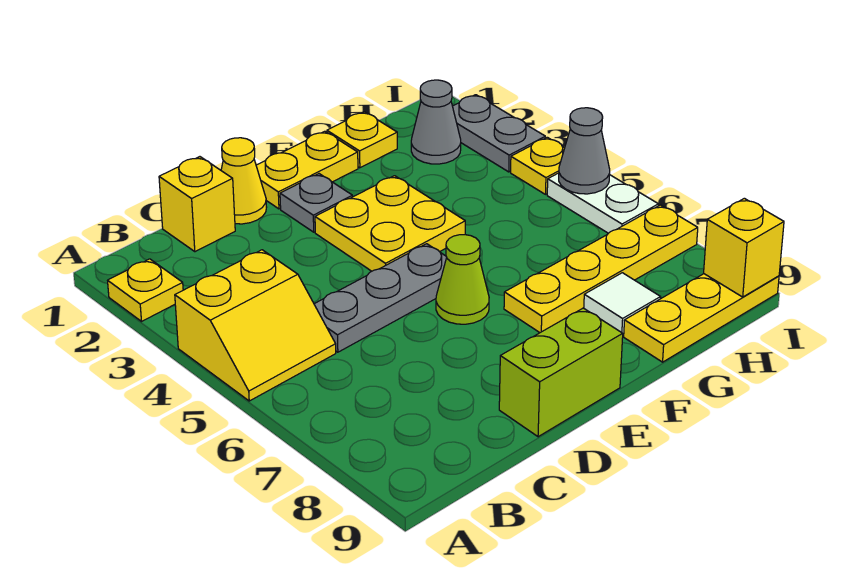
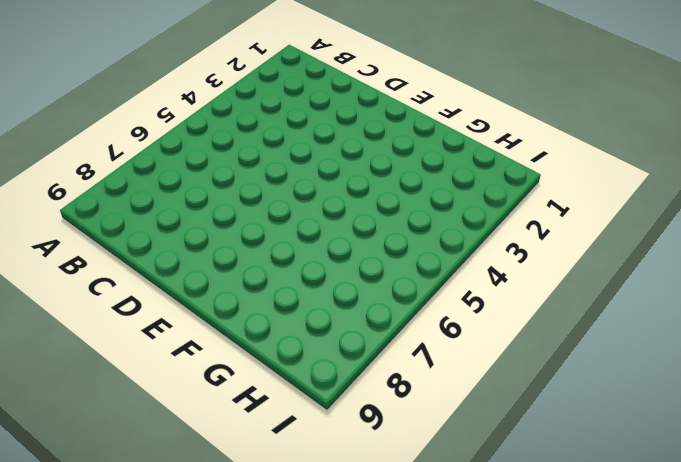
none -> yellow plate A2 level 1
none -> yellow slope A4:B5 level 1 top 4
none -> yellow brick C1 level 1

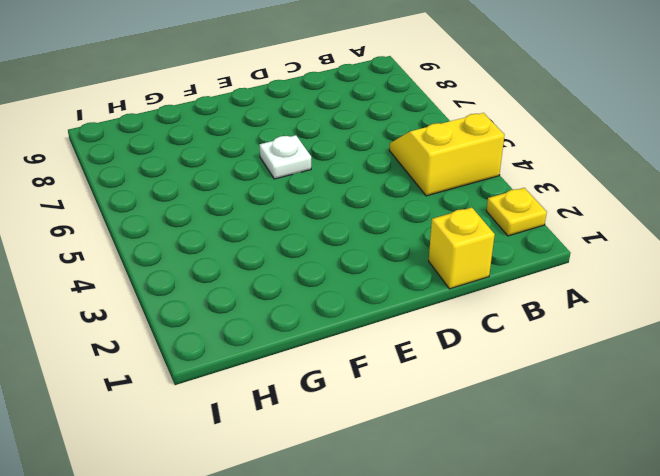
white plate E6 level 1 -> lime cone E6 level 1
none -> grey plate C5:E5 level 1
none -> yellow cone D1 level 1
none -> lime brick D9:E9 level 1

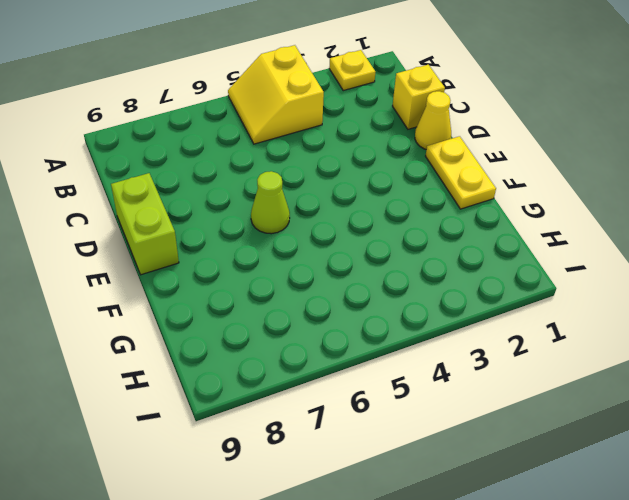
none -> grey plate C5:E5 level 1
none -> grey plate E2 level 1
none -> yellow plate E3:F4 level 1

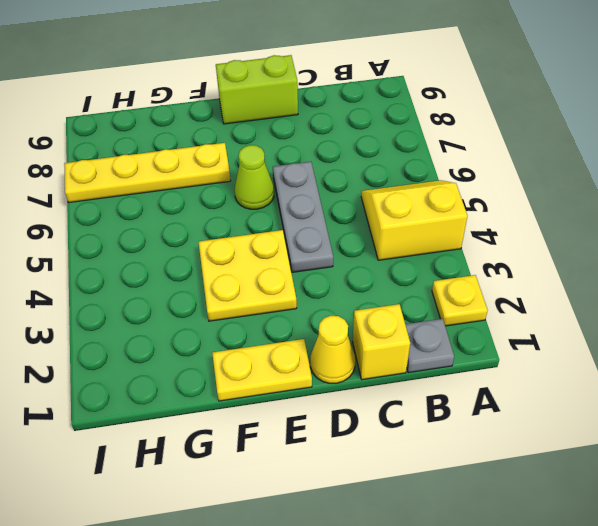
grey plate B1 level 1 -> grey plate E2 level 1
grey plate D4:D6 level 1 -> grey plate C5:E5 level 1
none -> yellow plate G1 level 1
none -> white tile G8 level 1
none -> yellow plate G9:I9 level 1

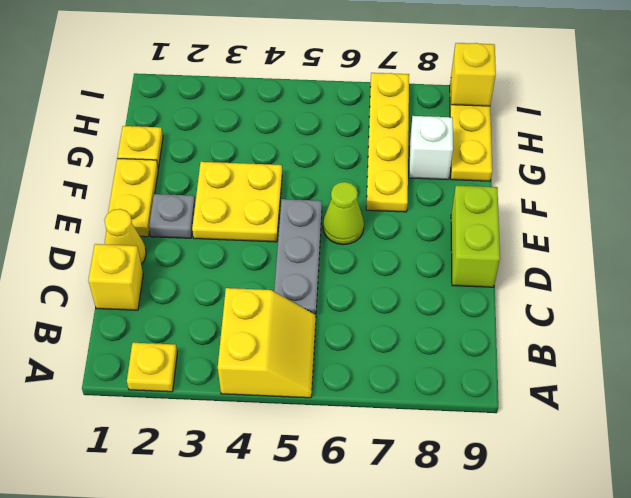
white brick G8 level 1 -> white tile G8 level 1
none -> grey cone H2 level 1
none -> grey plate I2:I3 level 1
none -> yellow plate I4 level 1

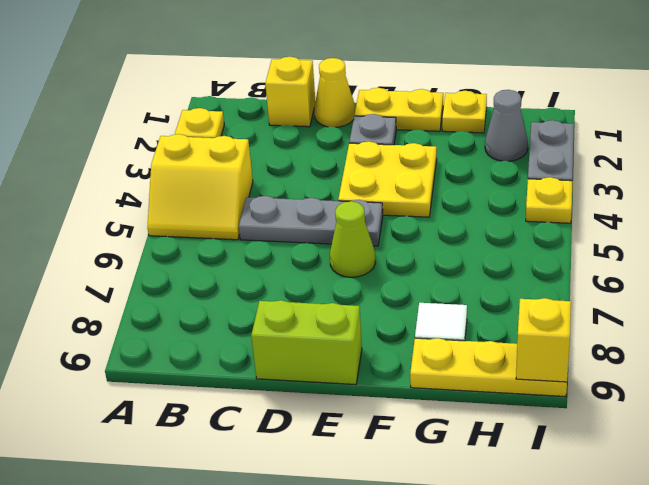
none -> yellow plate F7:I7 level 1
none -> white plate I5:I6 level 1
none -> grey cone I5 level 2

